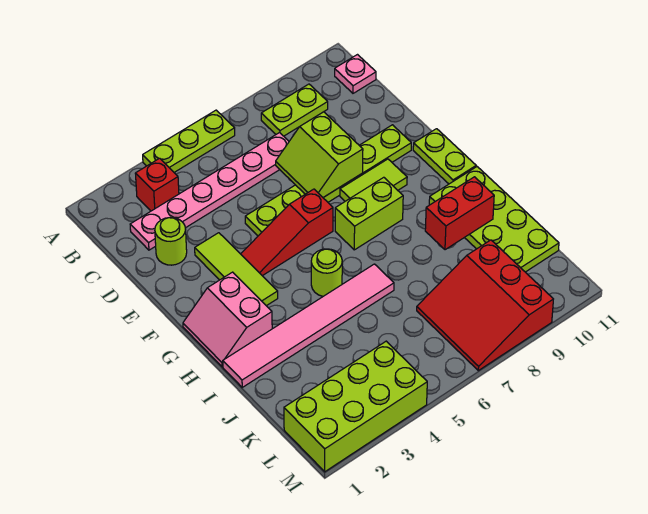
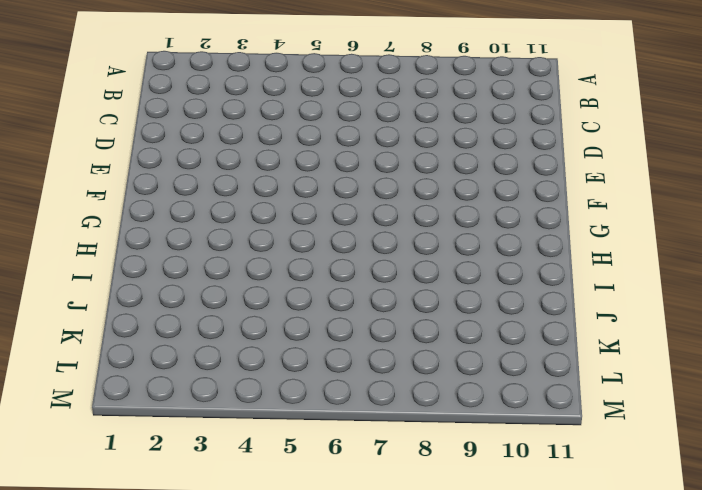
none -> lime plate A4:A6 level 1
none -> red brick B3 level 1
none -> lime plate B8:B9 level 1

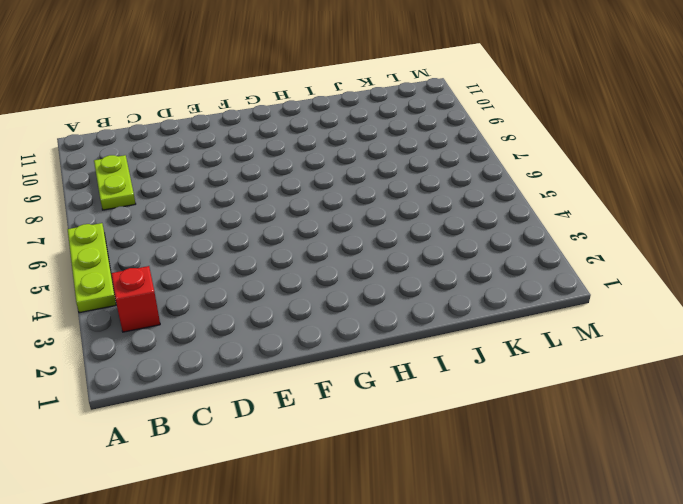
none -> pink plate B11 level 1
none -> pink plate C2:C7 level 1
none -> lime round brick D2 level 1

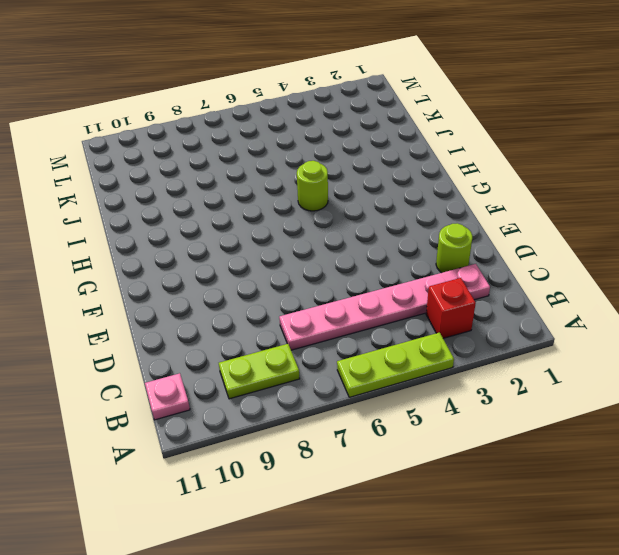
none -> lime tile E3:G3 level 1
none -> lime plate E5:E10 level 1
none -> red slope F4:F6 level 1 top 6

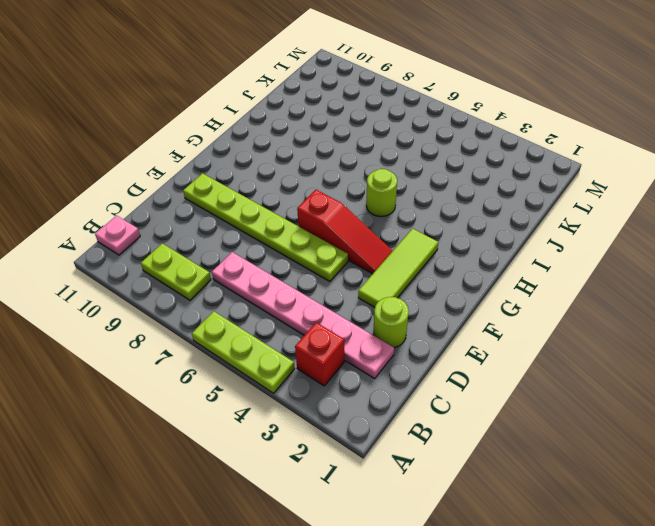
none -> lime tile F8:F9 level 1
none -> lime plate F11:G11 level 1
none -> pink slope G1:H2 level 1 top 2

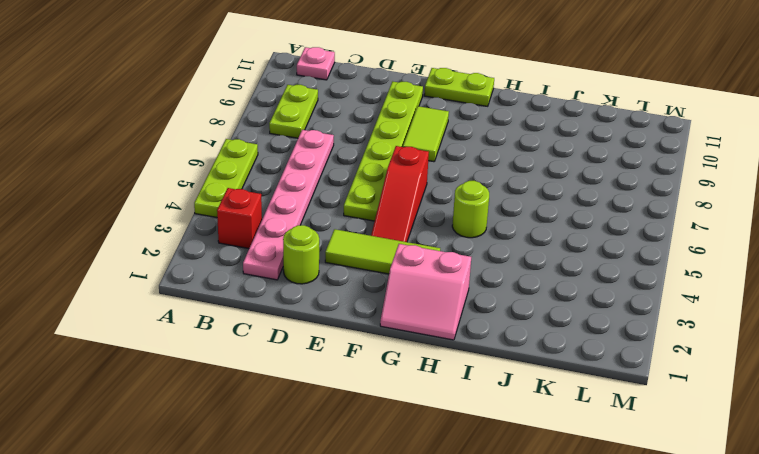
none -> lime brick G7:G8 level 1
none -> lime plate H10:K11 level 1
none -> pink tile I1:I6 level 1

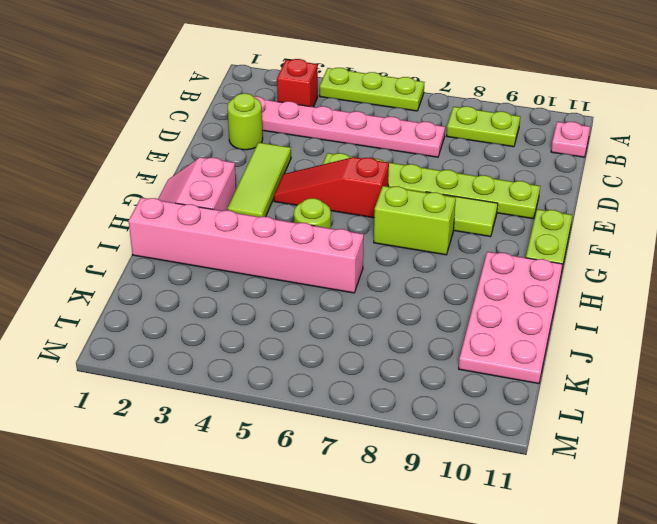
pink plate H10:K11 level 1 -> lime plate H10:K11 level 1
pink brick I1:I6 level 1 -> pink tile I1:I6 level 1
none -> red slope K7:M9 level 1 top 9
none -> lime brick L1:M4 level 1
none -> lime slope D7:E8 level 2 top 8

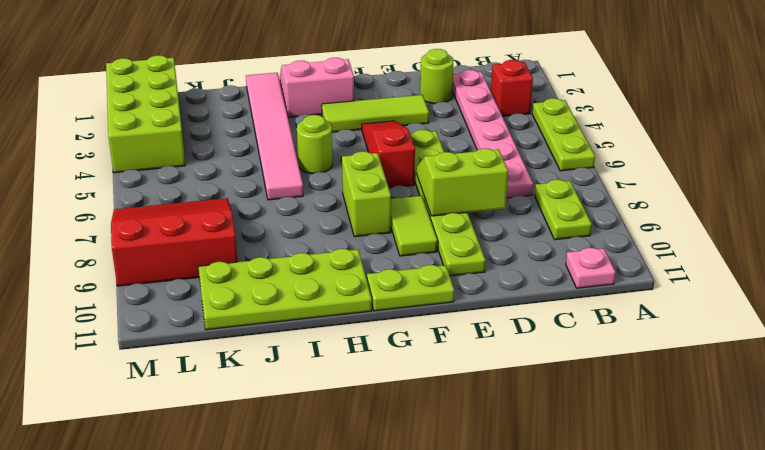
none -> red brick I9:I10 level 2

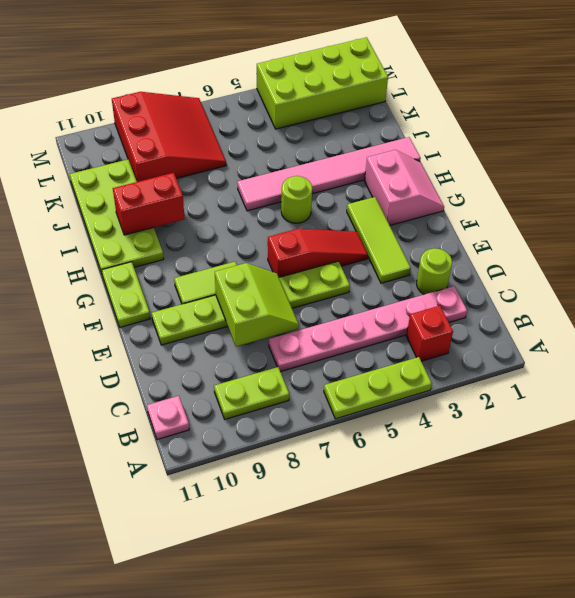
none -> lime brick G7:G8 level 1

